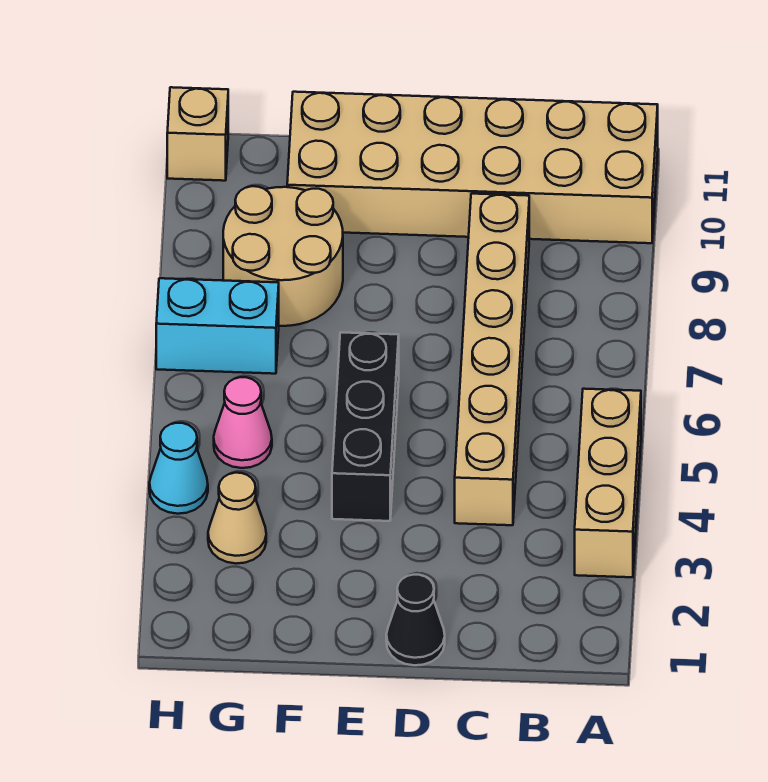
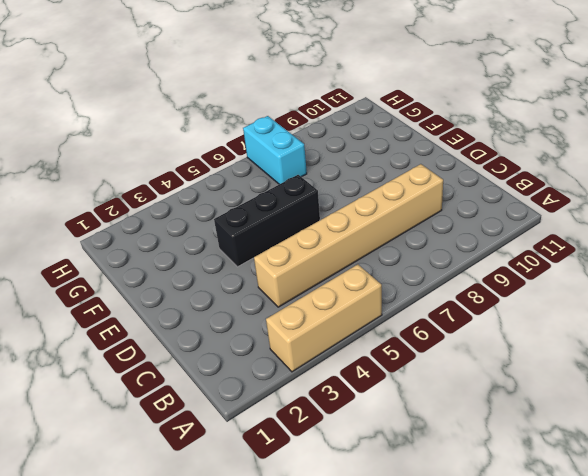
none -> tan brick A10:F11 level 1
none -> black cone D1 level 1

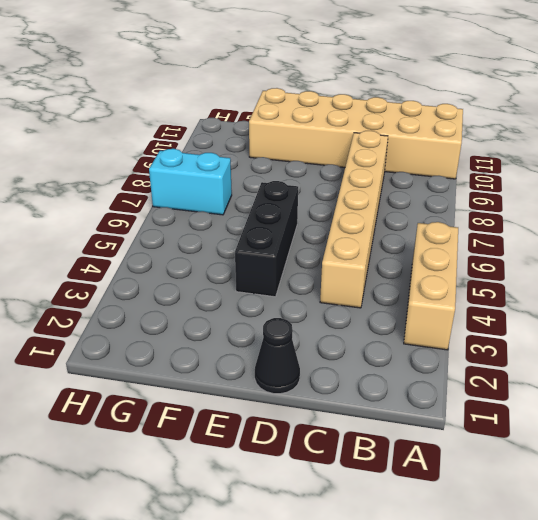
none -> tan round brick F8:G9 level 1
none -> tan cone G3 level 1

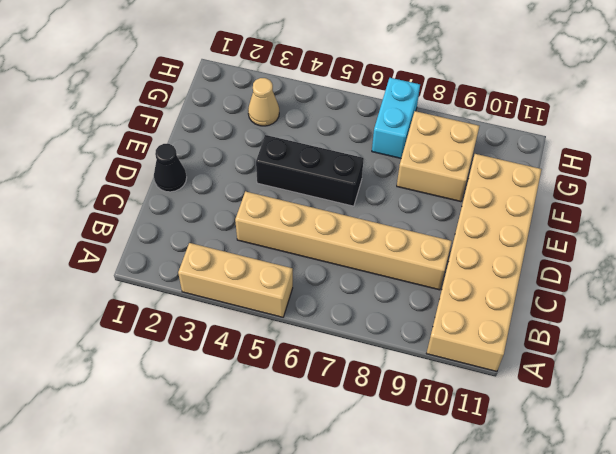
tan brick F8:G9 level 1 -> tan round brick F8:G9 level 1
none -> pink cone G5 level 1
none -> cyan cone H4 level 1

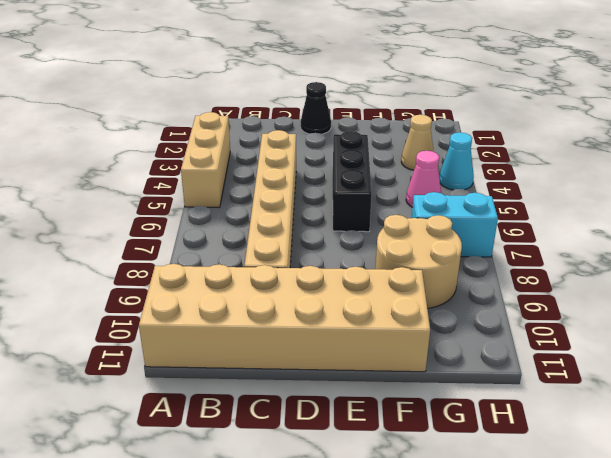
none -> tan brick H11 level 1

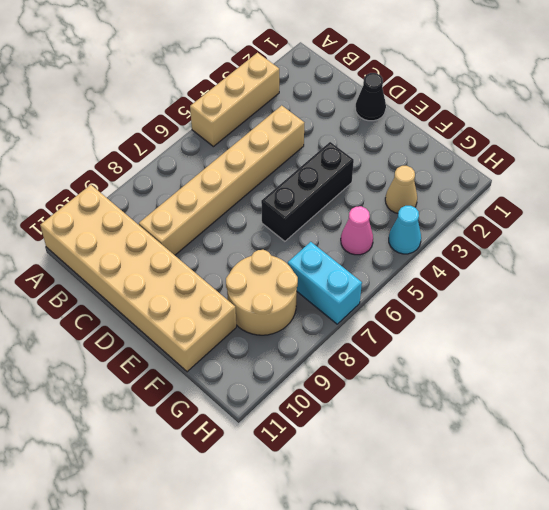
none -> tan brick H11 level 1

